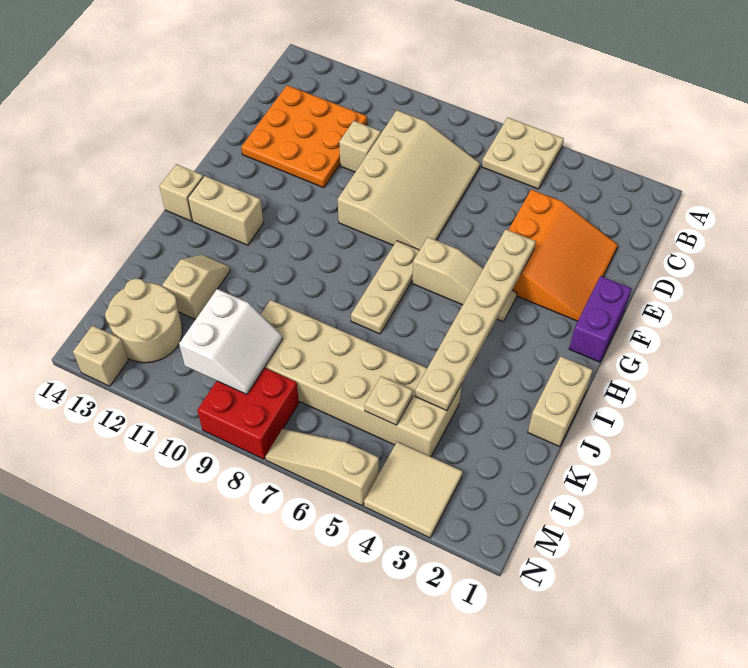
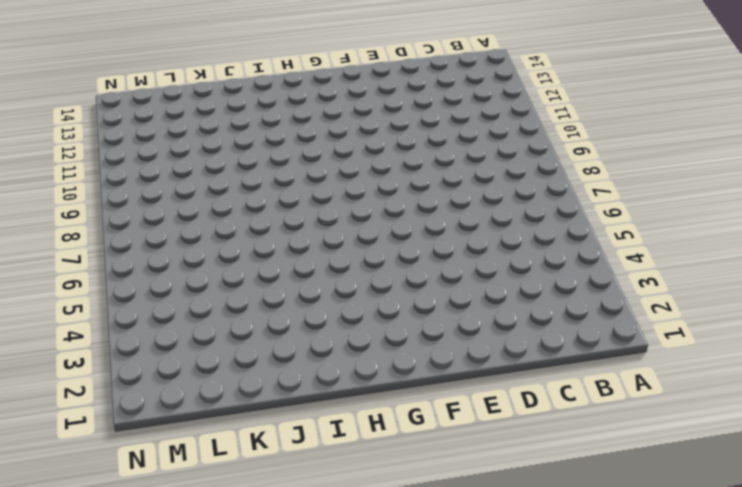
none -> tan plate A5:B6 level 1
none -> tan slope C7:F9 level 1 top 9
none -> orange plate C11:E13 level 1

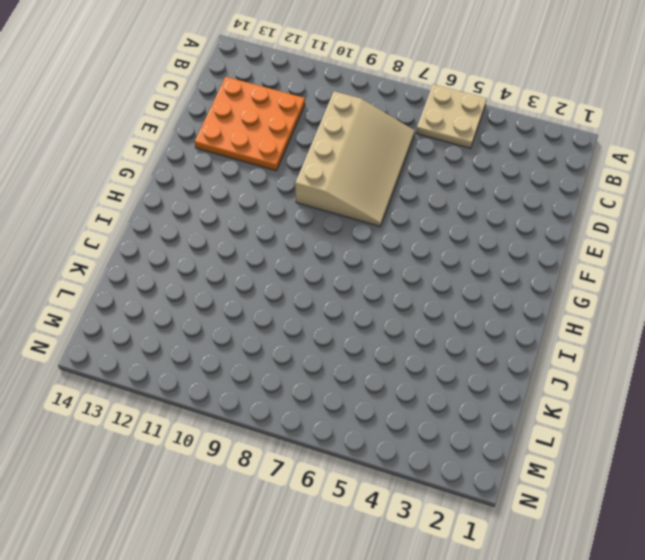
none -> orange slope D2:F4 level 1 top 4
none -> tan brick D10 level 1
none -> purple brick F1:G1 level 1

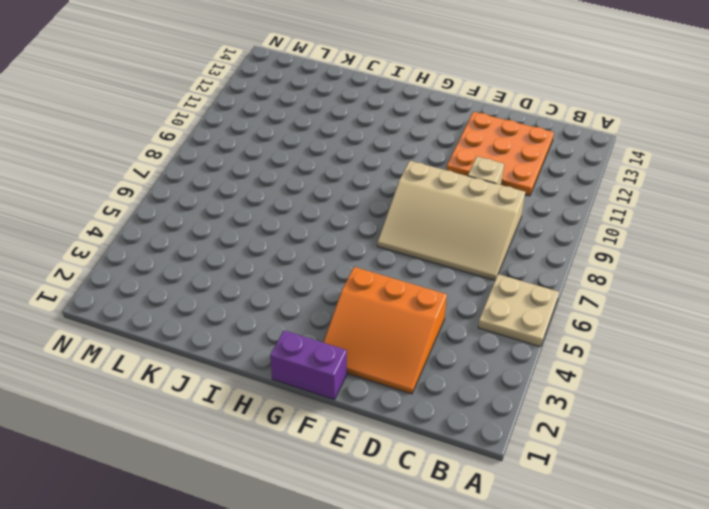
none -> tan slope G4:G6 level 1 top 6
none -> tan plate G7:I7 level 1
none -> tan brick H12:H13 level 1

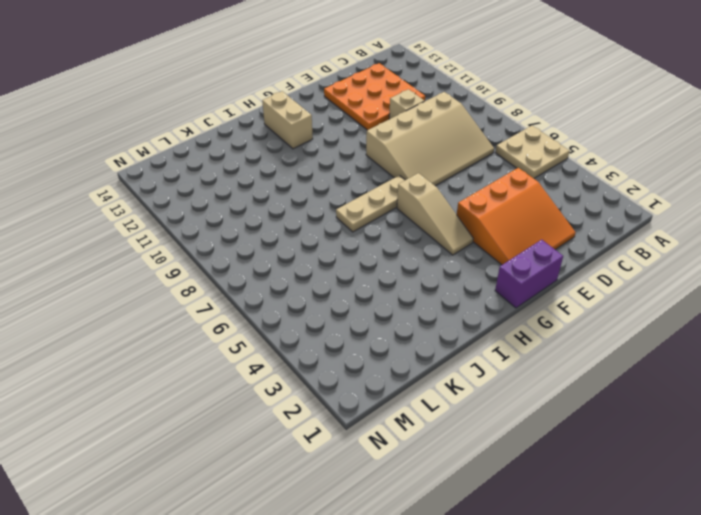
none -> tan brick H14 level 1
none -> tan brick I1:J1 level 1
none -> tan slope J12:K12 level 1 top K

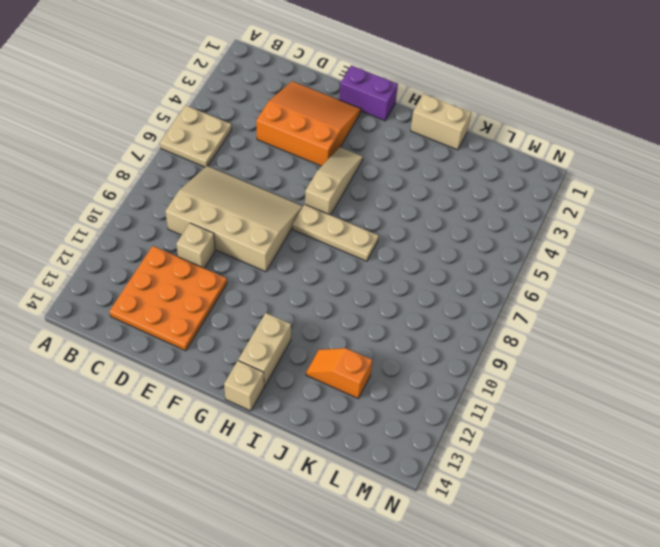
orange slope J12:K12 level 1 top K -> tan slope J12:K12 level 1 top K
none -> tan brick K4:L9 level 1
none -> tan round brick L12:M13 level 1
none -> tan tile M3:N4 level 1

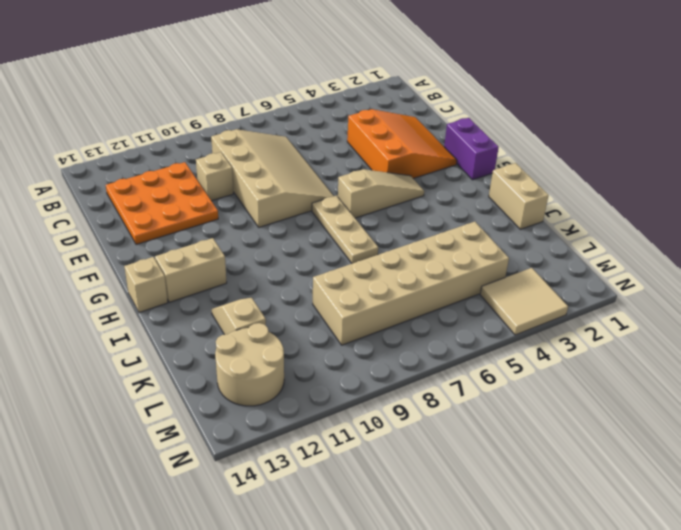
none -> tan plate A5:B6 level 1
none -> red brick M8:N9 level 1
none -> tan slope N5:N7 level 1 top 5

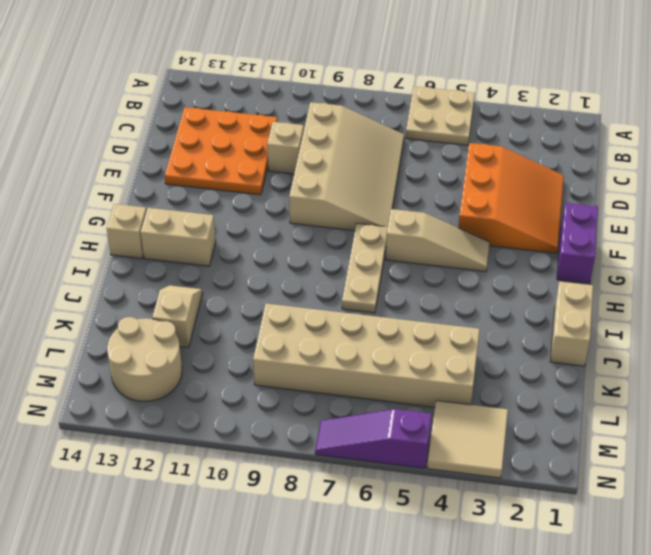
purple slope N5:N7 level 1 top 5 -> tan slope N5:N7 level 1 top 5
none -> red brick M8:N9 level 1
none -> tan brick N13 level 1
none -> tan plate F4:K4 level 2

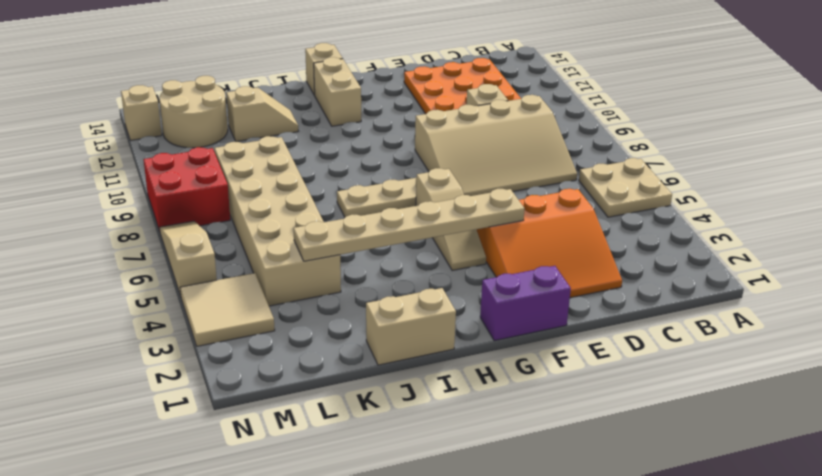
none -> tan plate L5 level 2
none -> white slope L9:M10 level 2 top 10

